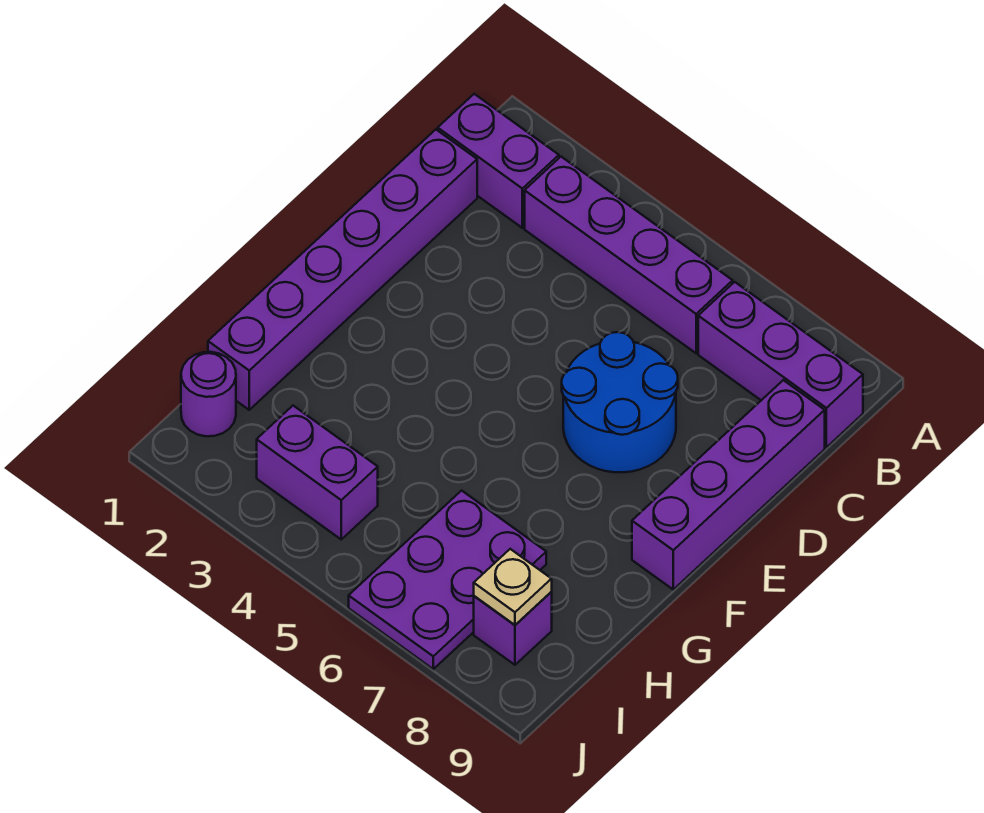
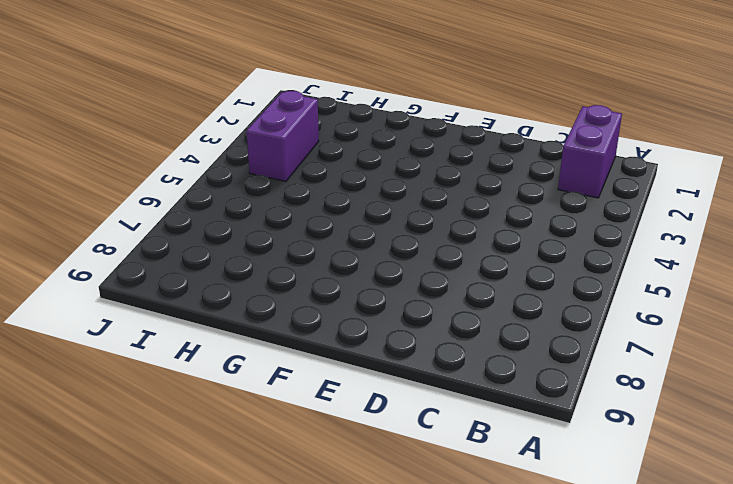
none -> purple brick B3:B6 level 1
none -> purple brick B7:B9 level 1

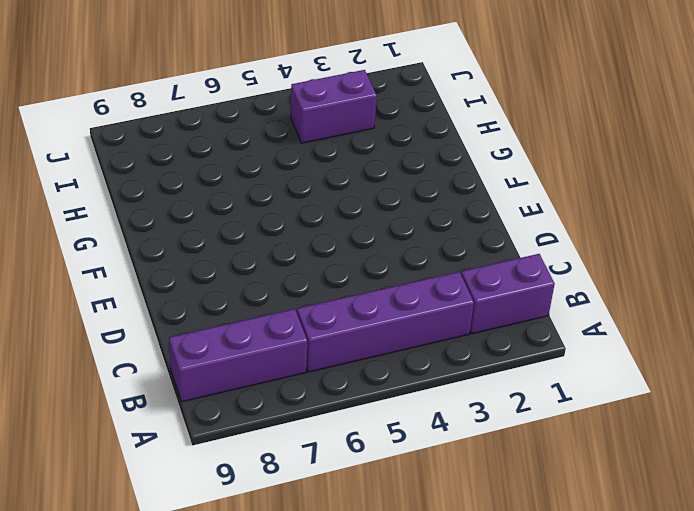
none -> purple brick C1:H1 level 1
none -> purple brick C9:F9 level 1

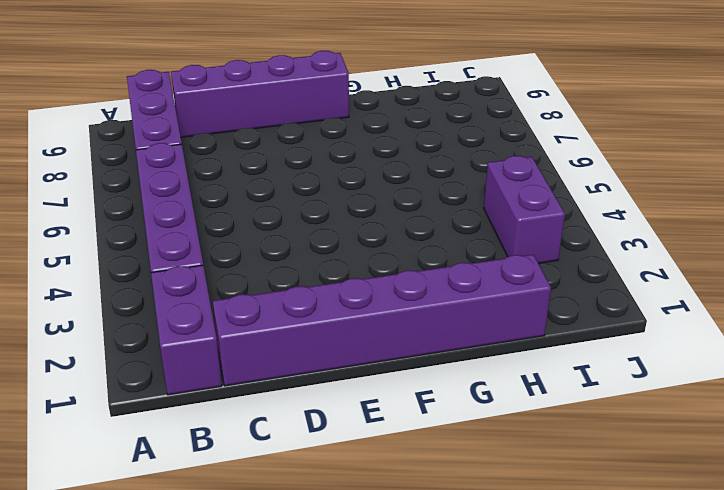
none -> blue round brick D6:E7 level 1
none -> purple plate H6:J7 level 1

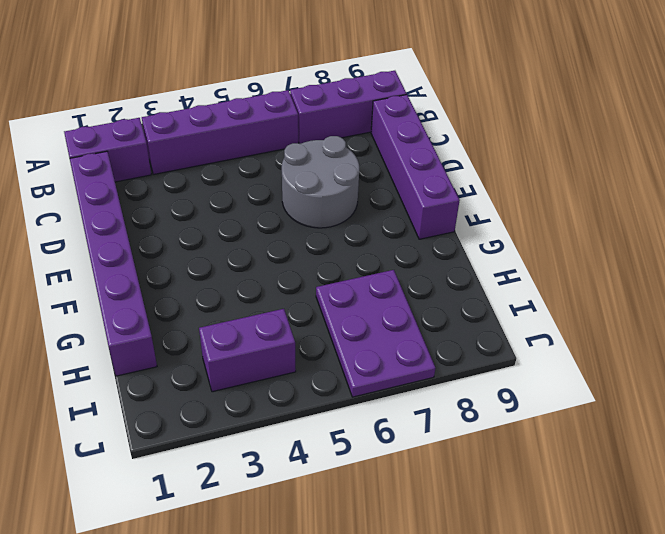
grey round brick D6:E7 level 1 -> blue round brick D6:E7 level 1
none -> purple round brick I1 level 1
none -> purple brick I8 level 1

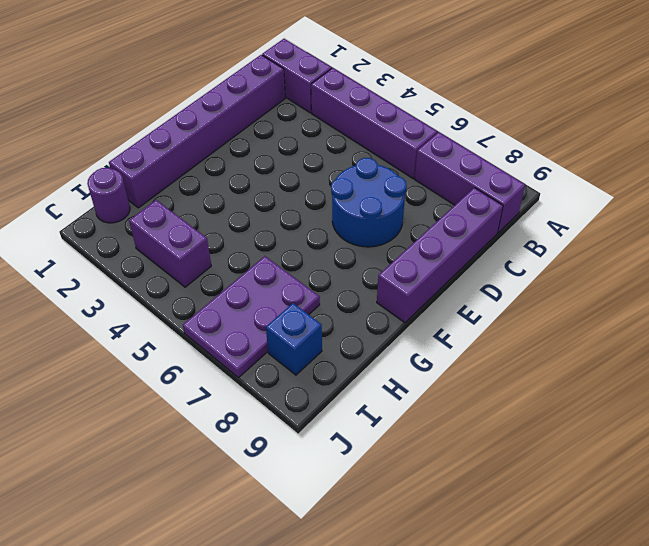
blue brick I8 level 1 -> purple brick I8 level 1
none -> tan plate I8 level 2

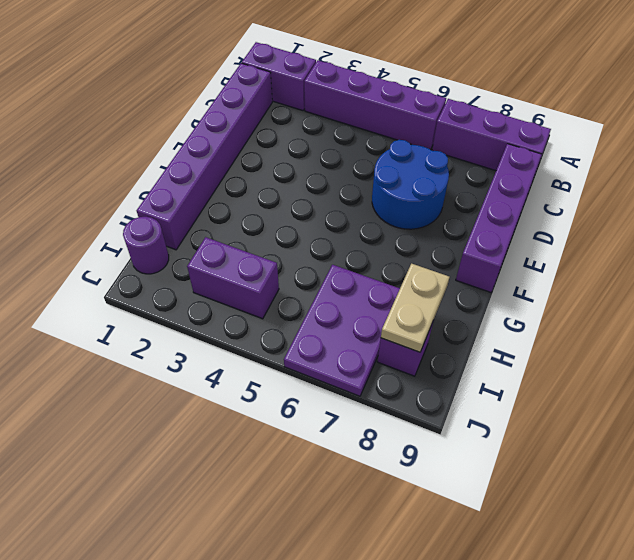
tan plate H8:I8 level 2 -> tan plate I8 level 2

